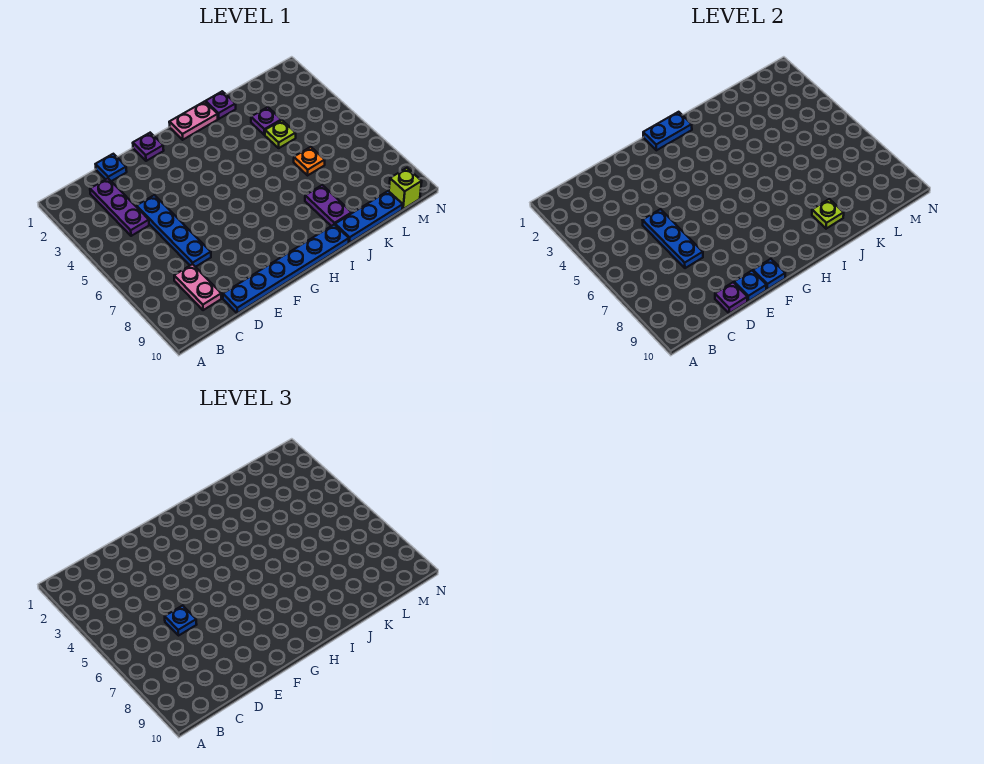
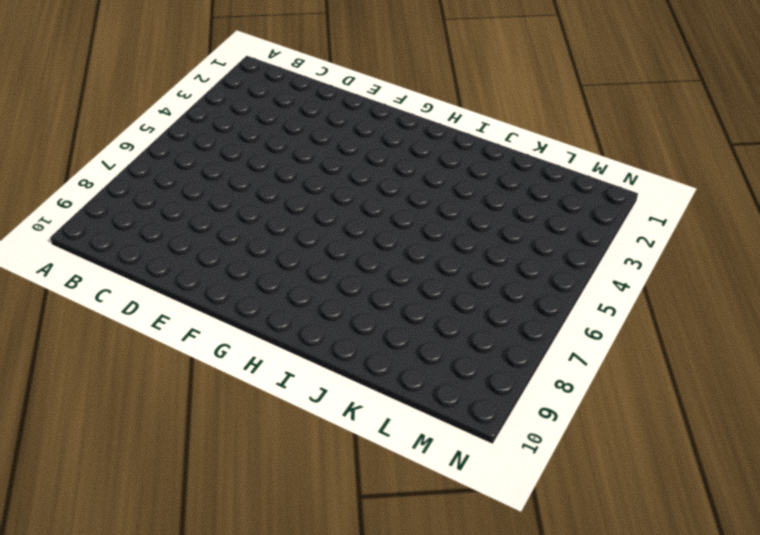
none -> purple plate C2:C4 level 1
none -> pink plate C8:C9 level 1
none -> blue plate D1 level 1

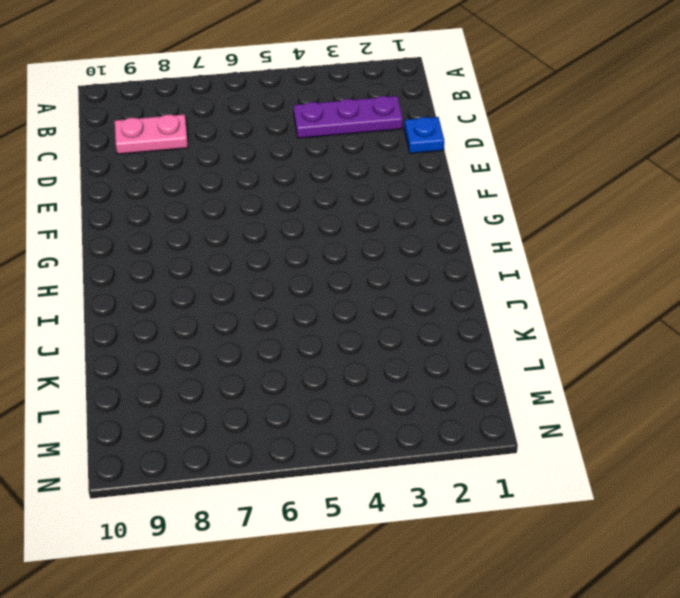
none -> blue plate D4:D7 level 1
none -> blue plate D10:I10 level 1
none -> purple plate F1 level 1

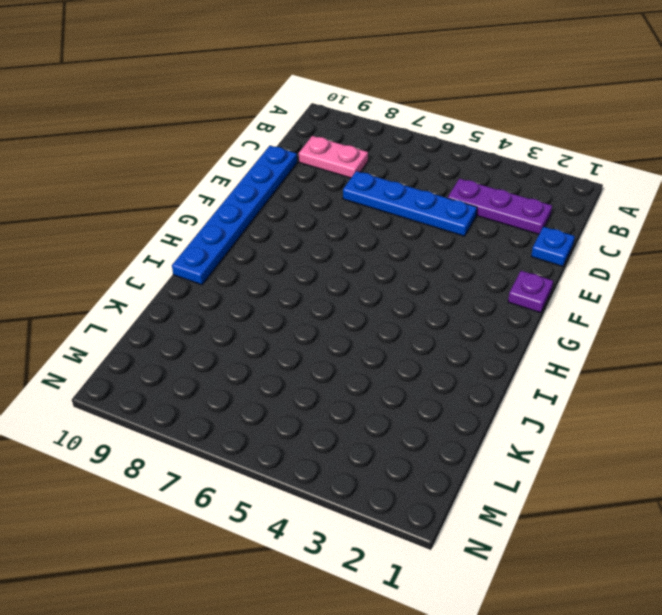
none -> pink plate H1:I1 level 1
none -> purple plate J1 level 1
none -> purple plate J8:J9 level 1

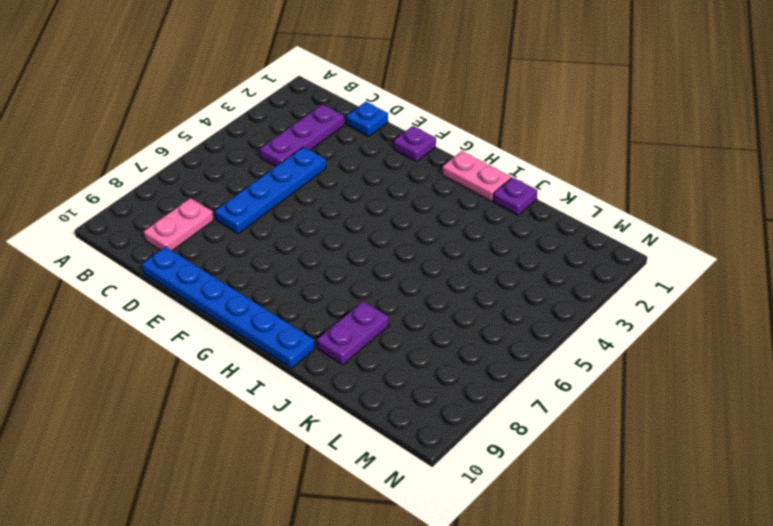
none -> blue plate J10:L10 level 1
none -> purple plate K3 level 1
none -> lime plate K4 level 1

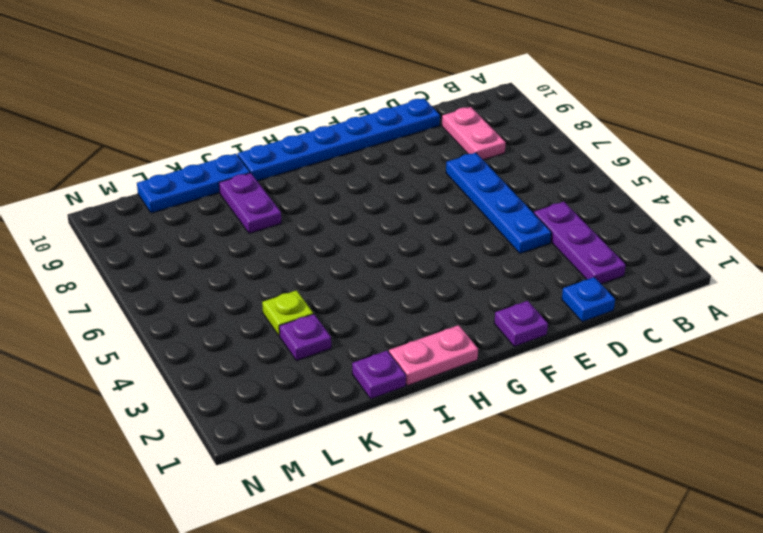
none -> orange plate K6 level 1
none -> lime brick M10 level 1
none -> blue plate D5:D7 level 2

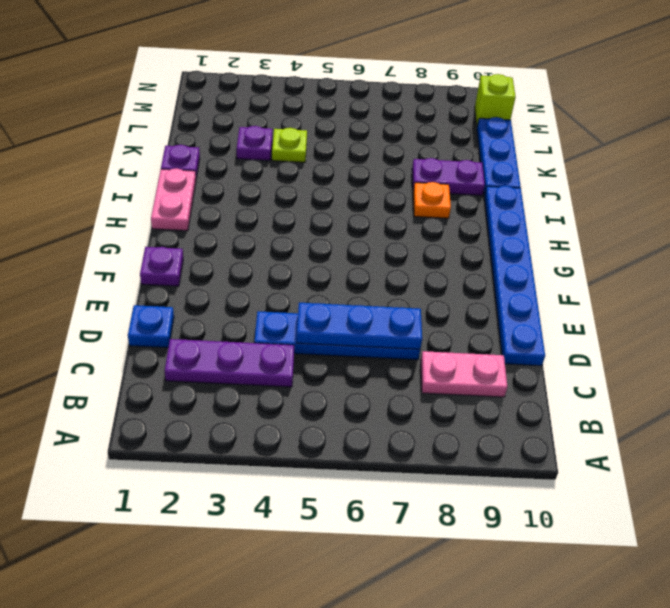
orange plate I8 level 1 -> orange plate K6 level 1
none -> purple plate D10 level 2
none -> blue plate E10 level 2
none -> blue plate F10 level 2

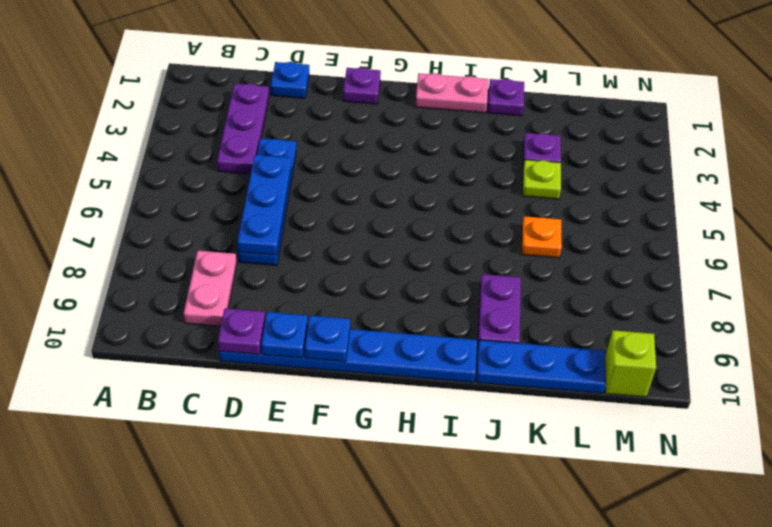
none -> blue plate G1:H1 level 2
none -> lime plate J9 level 2
none -> blue plate D6 level 3

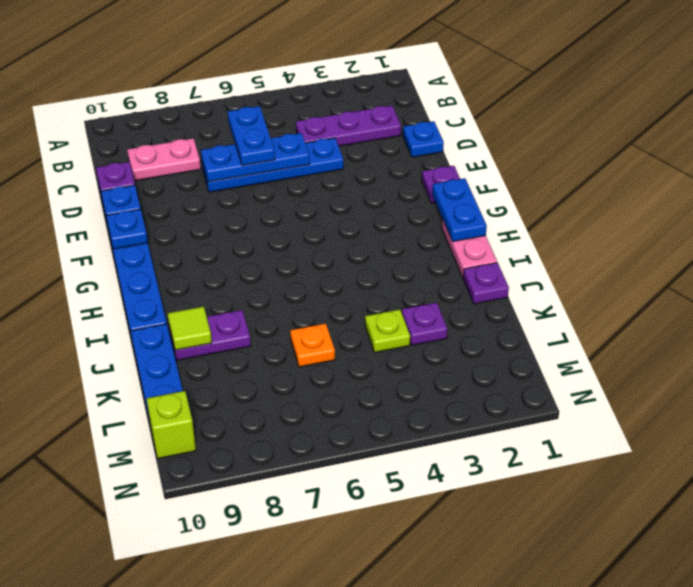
blue plate C6:D6 level 3 -> blue plate D6 level 3
lime tile J9 level 2 -> lime plate J9 level 2

